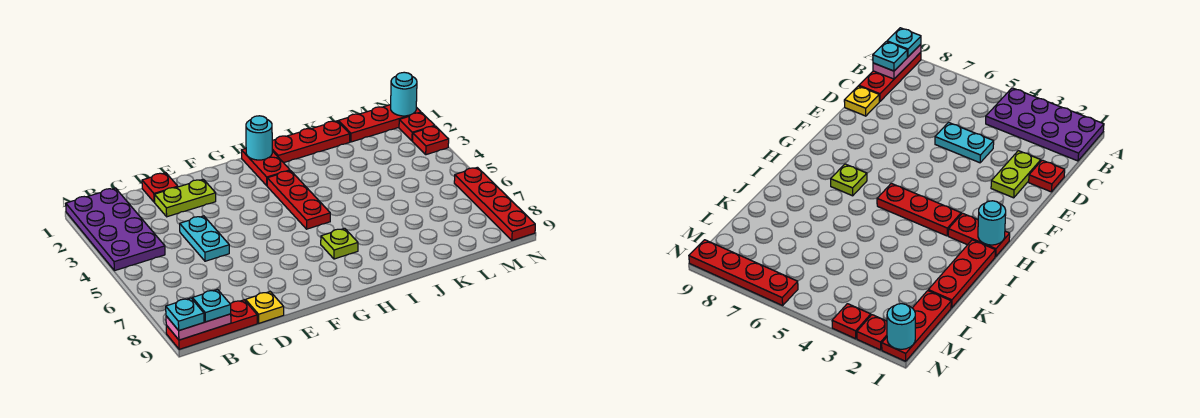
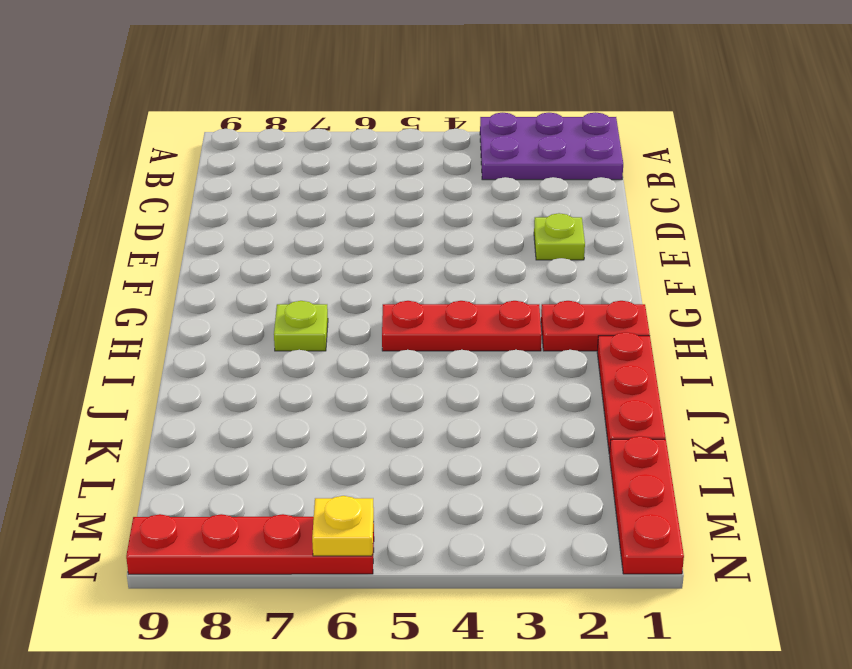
purple plate A1:B3 level 1 -> purple plate A1:B4 level 1
lime plate E2 level 1 -> lime plate D2:E2 level 1
yellow plate N6 level 2 -> yellow plate D9 level 1
none -> red plate A9:C9 level 1
none -> red plate D1 level 1
none -> cyan plate D4:D5 level 1

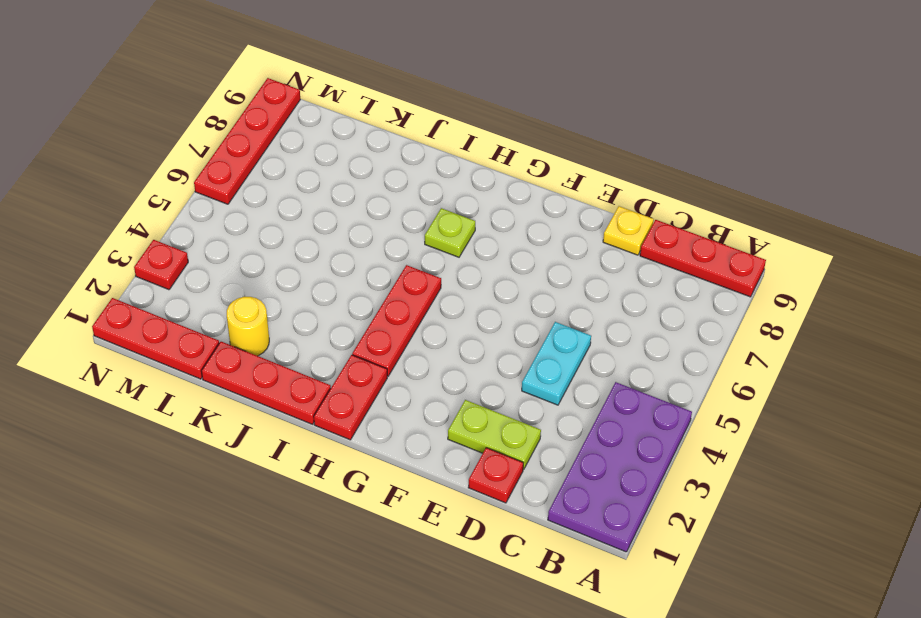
yellow round brick K2 level 1 -> none
none -> red plate N2 level 1
none -> pink plate A9:B9 level 2
none -> cyan round brick H1 level 2

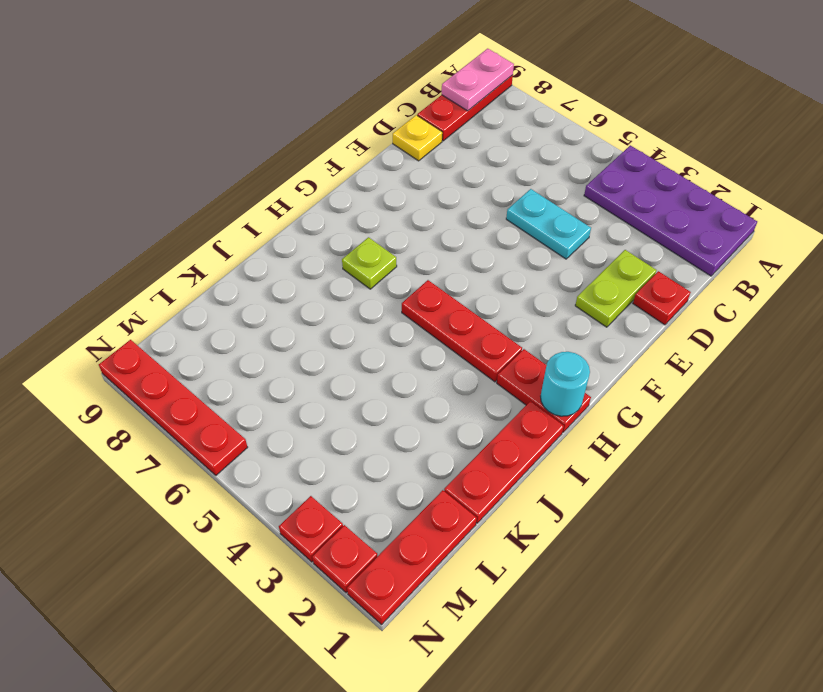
none -> cyan round brick N1 level 2
none -> cyan plate A9 level 3
none -> cyan plate B9 level 3

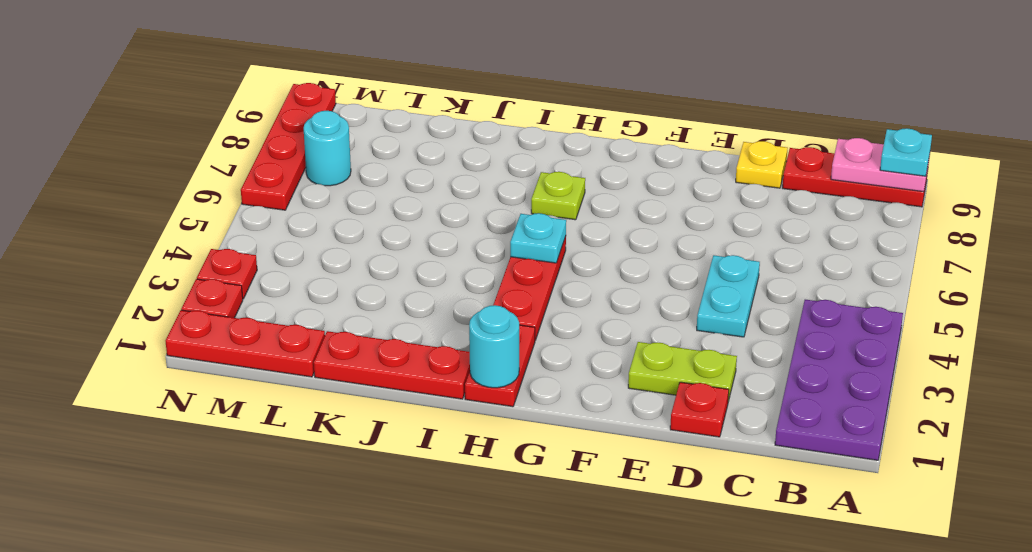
cyan plate H5 level 2 -> cyan plate B9 level 3
cyan round brick M7 level 1 -> cyan round brick N1 level 2

